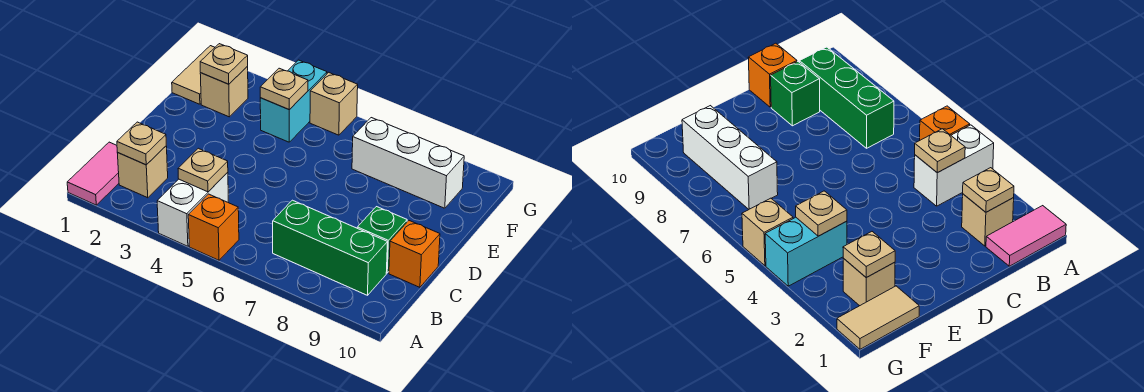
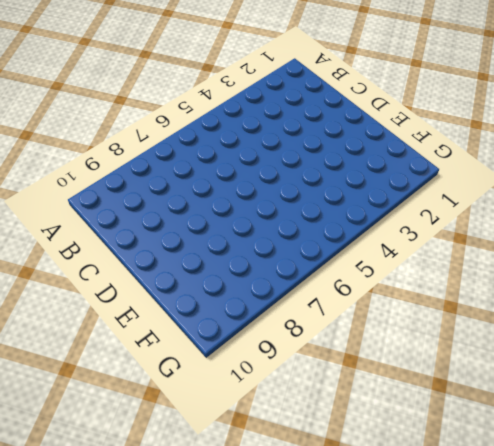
none -> pink tile A1:B1 level 1
none -> white brick A4:B4 level 1
none -> orange brick A5 level 1

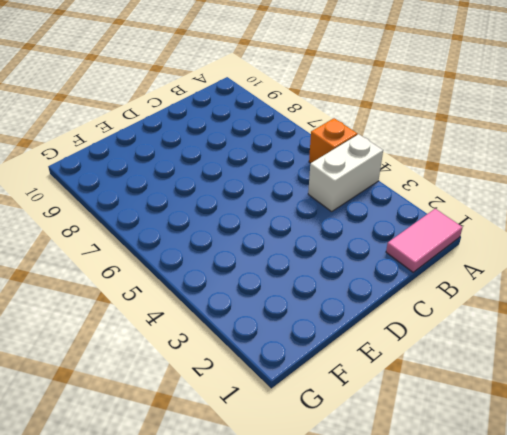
none -> tan brick B2 level 1
none -> green brick B7:B9 level 1
none -> green brick C9 level 1

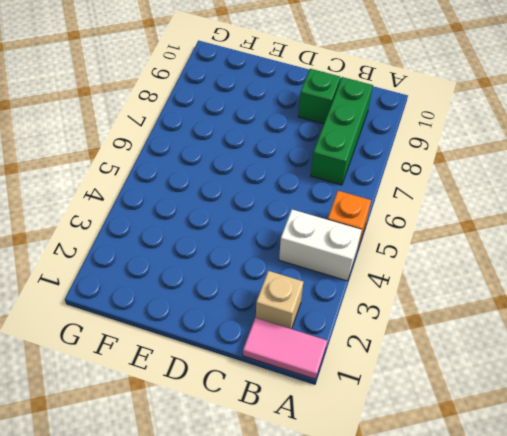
none -> orange brick C10 level 1
none -> tan tile F1:G1 level 1
none -> tan brick F2 level 1

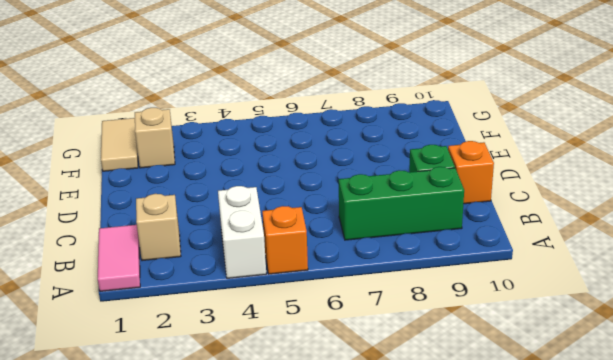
none -> cyan brick F4:G4 level 1
none -> white brick F7:F9 level 1
none -> tan brick G5 level 1

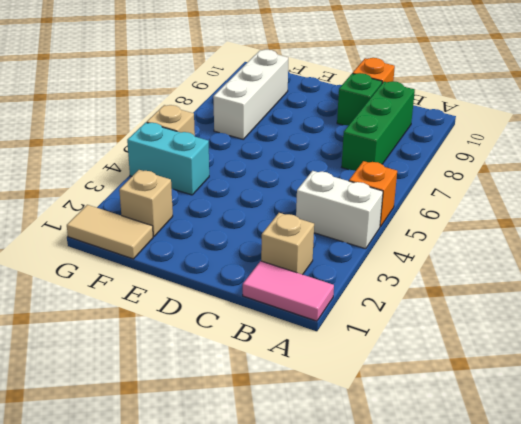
none -> tan plate B2 level 2
none -> tan plate B4 level 2
none -> tan plate F2 level 2

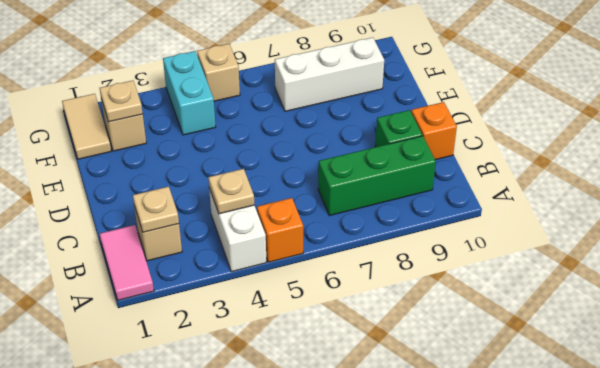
none -> tan plate F4 level 2

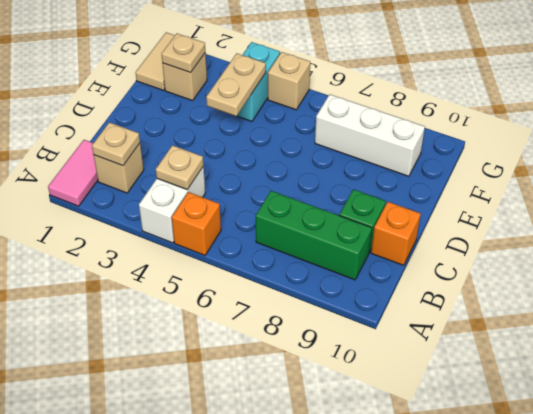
tan plate E4:F4 level 2 -> tan plate F4 level 2

